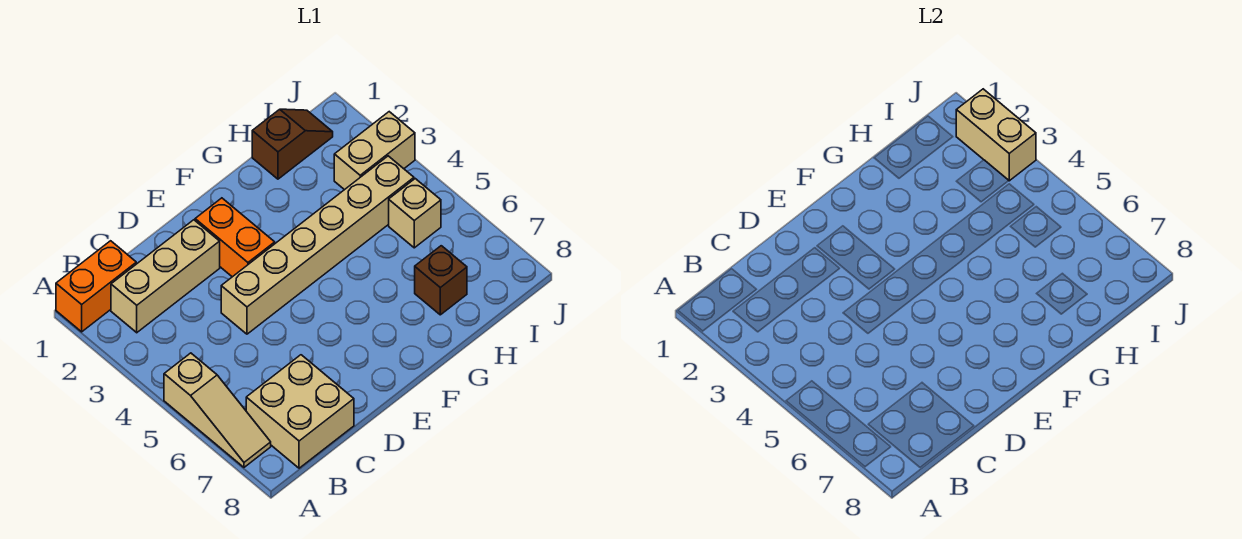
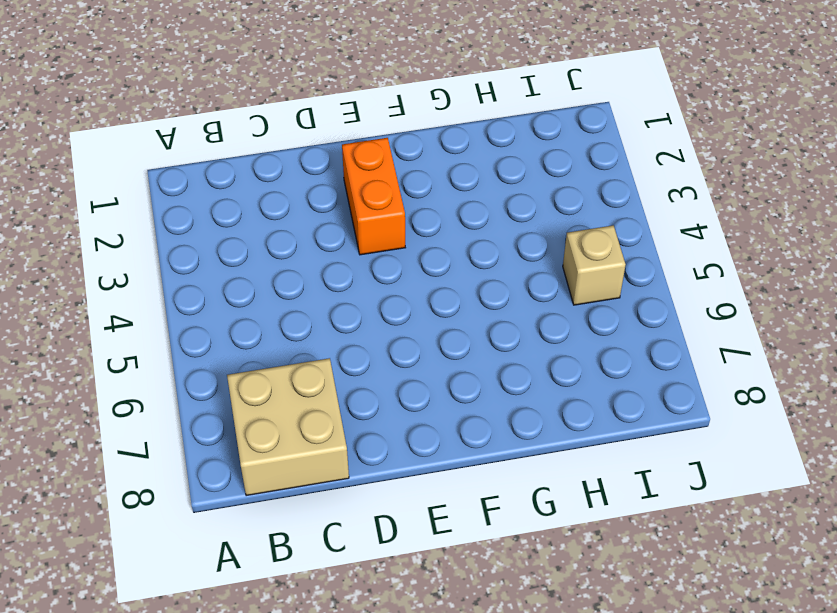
none -> orange brick A1:B1 level 1
none -> tan slope A5:A7 level 1 top 5

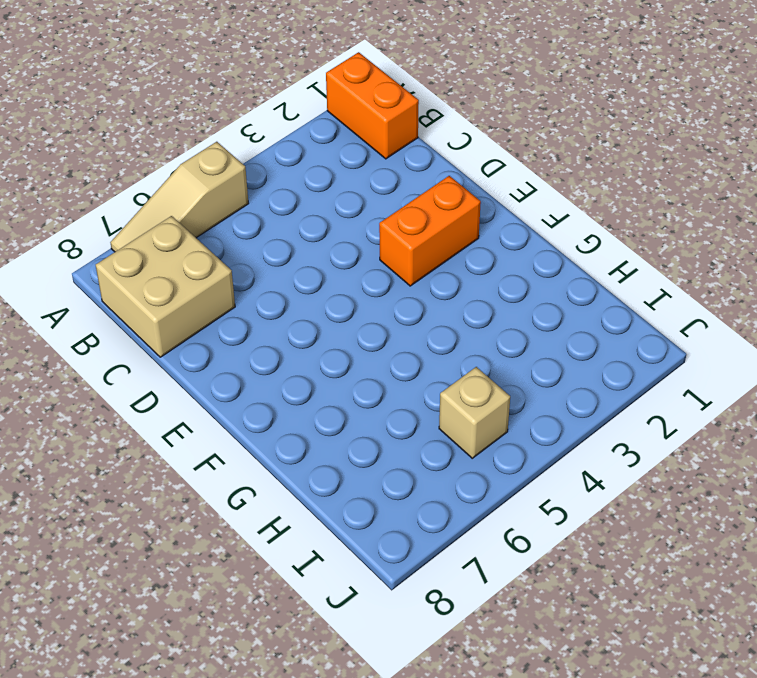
none -> tan brick B2:D2 level 1
none -> tan brick D4:I4 level 1

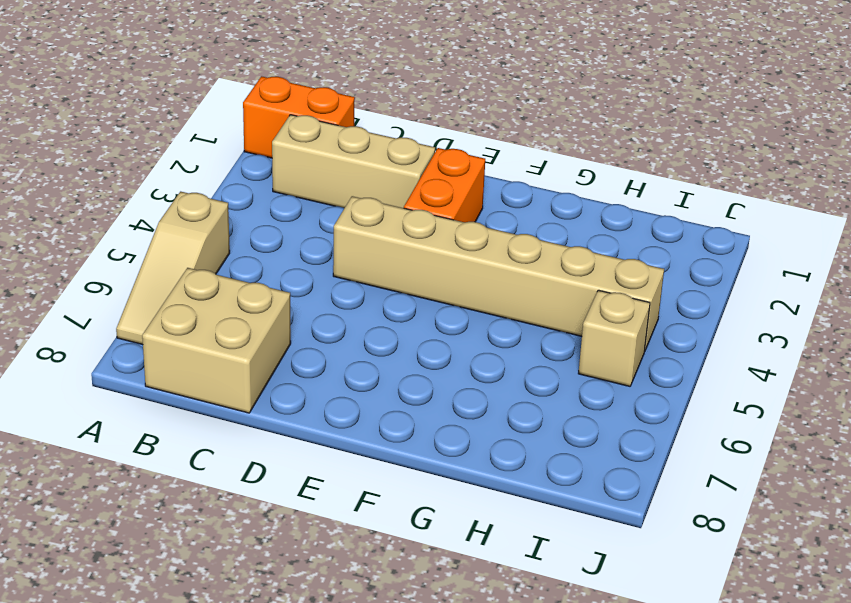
none -> brown slope H1:I1 level 1 top H
none -> brown brick H7 level 1

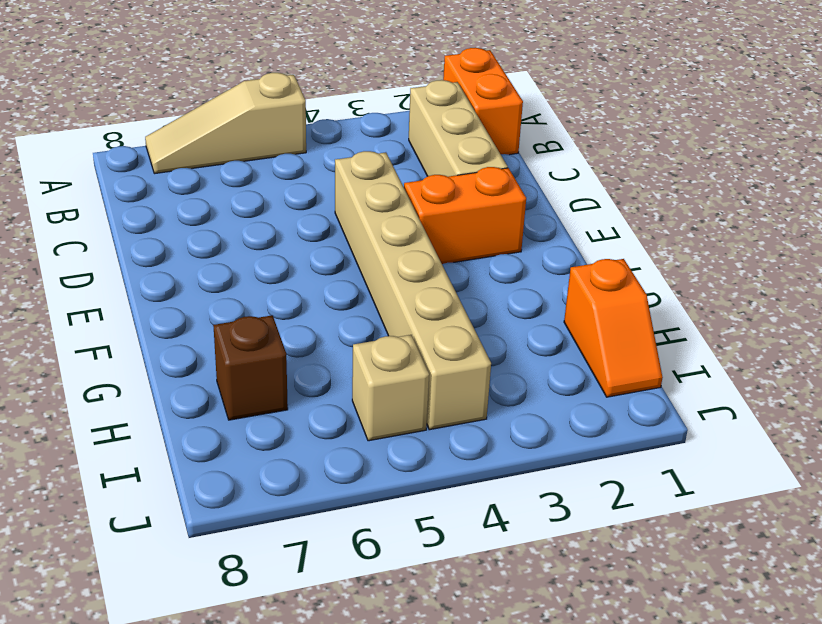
orange slope H1:I1 level 1 top H -> brown slope H1:I1 level 1 top H
none -> tan brick B7:C8 level 1
none -> tan brick I3:J3 level 1

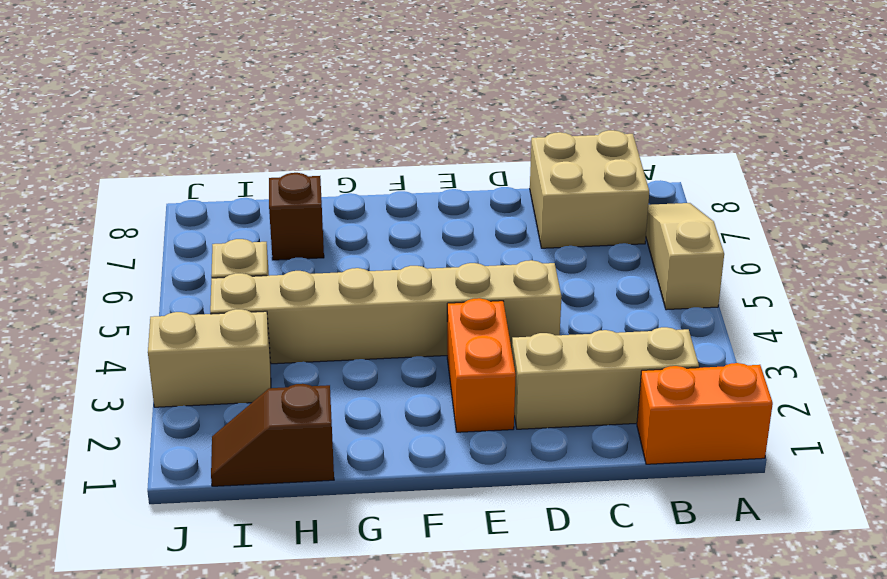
none -> tan brick J2:J3 level 2

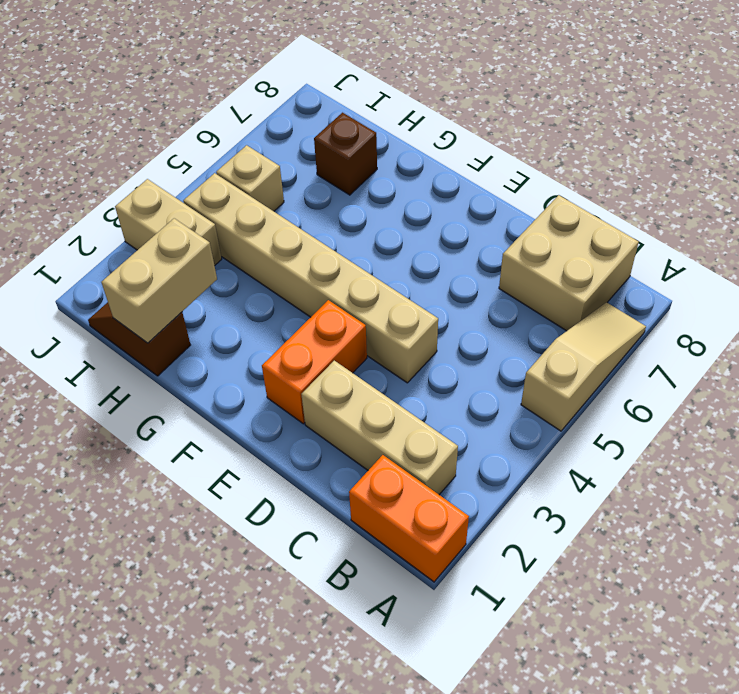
tan brick H1:H2 level 2 -> tan brick J2:J3 level 2

